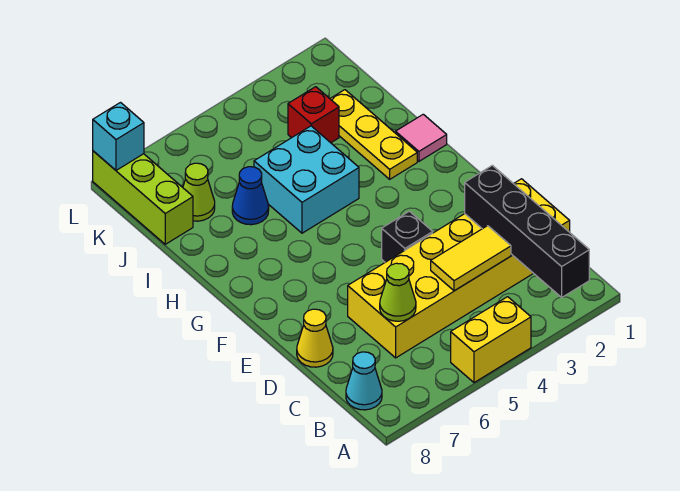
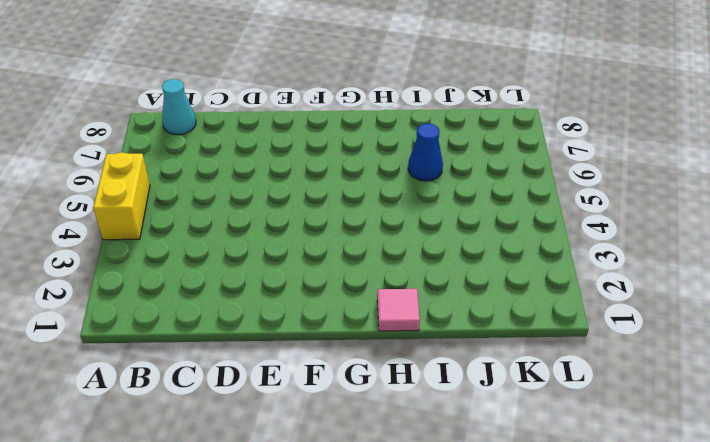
none -> yellow brick C1:D6 level 1
none -> yellow cone D8 level 1
none -> black brick E4 level 1

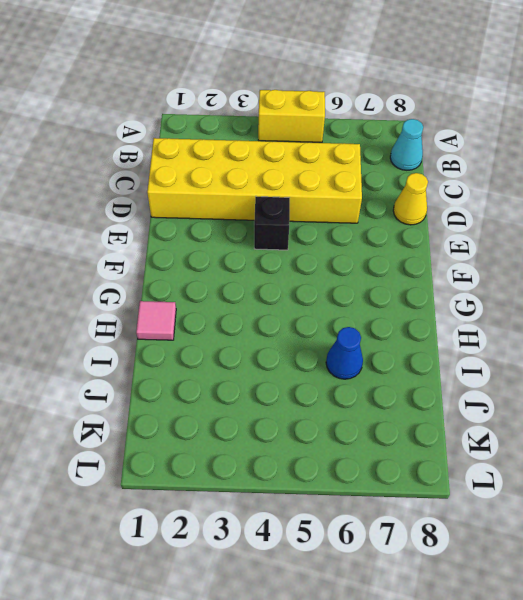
none -> yellow plate H2:J2 level 1
none -> cyan brick H4:I5 level 1
none -> red brick J3 level 1

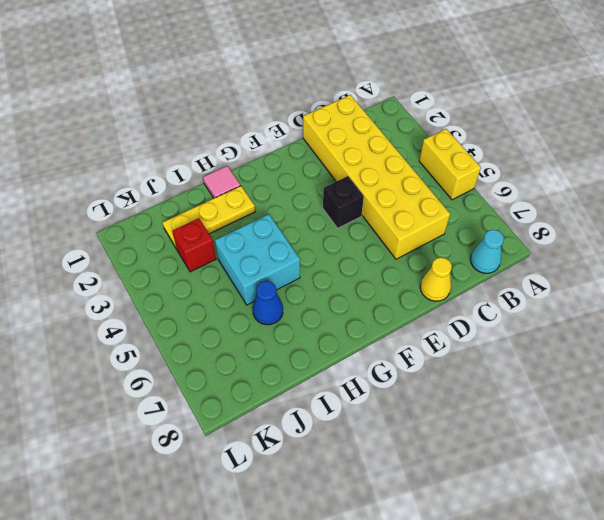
none -> lime cone J7 level 1
none -> lime brick J8:L8 level 1
none -> black brick A2:D2 level 2

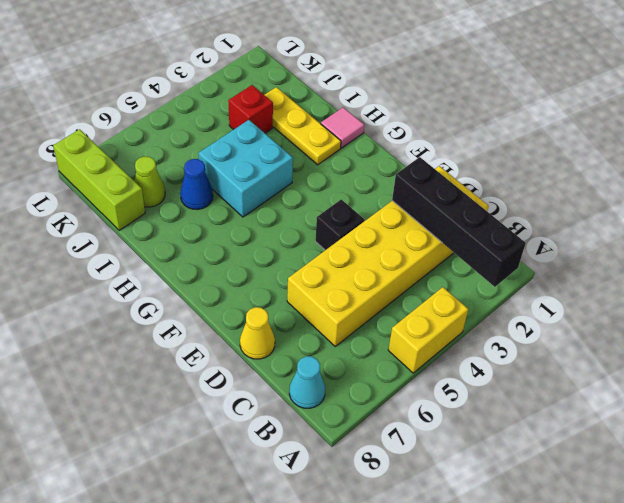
none -> yellow tile C3:C4 level 2
none -> lime cone C6 level 2
none -> cyan brick L8 level 2

